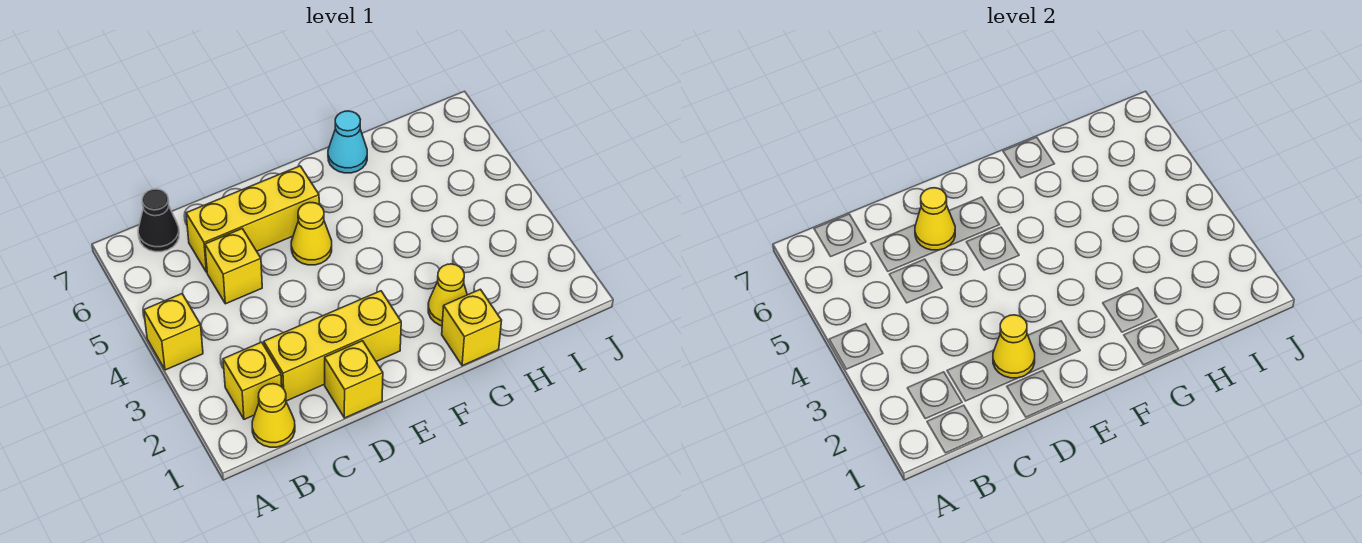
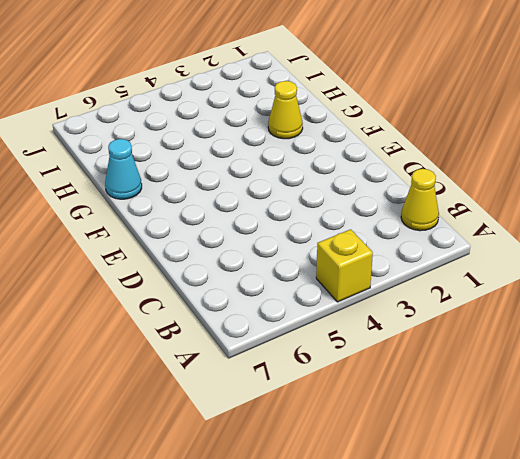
none -> yellow brick B2 level 1
none -> black cone B7 level 1
none -> yellow brick C2:E2 level 1

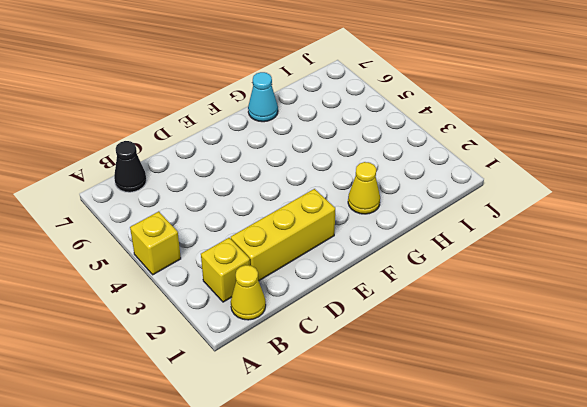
none -> yellow brick C5 level 1
none -> yellow brick C6:E6 level 1
none -> yellow brick D1 level 1

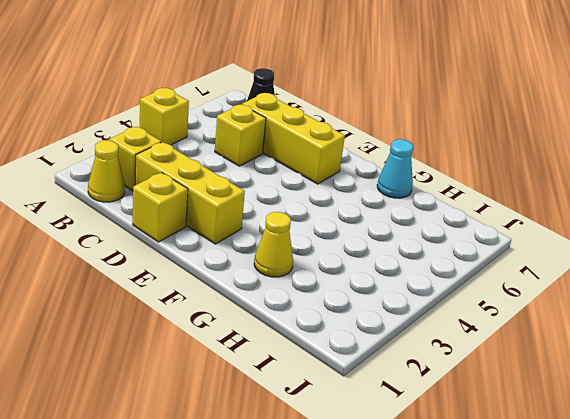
none -> yellow cone E5 level 1
none -> yellow brick G1 level 1
none -> yellow cone D2 level 2

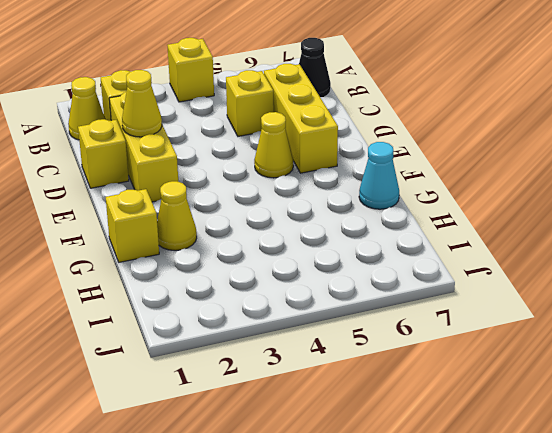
none -> yellow cone D6 level 2

